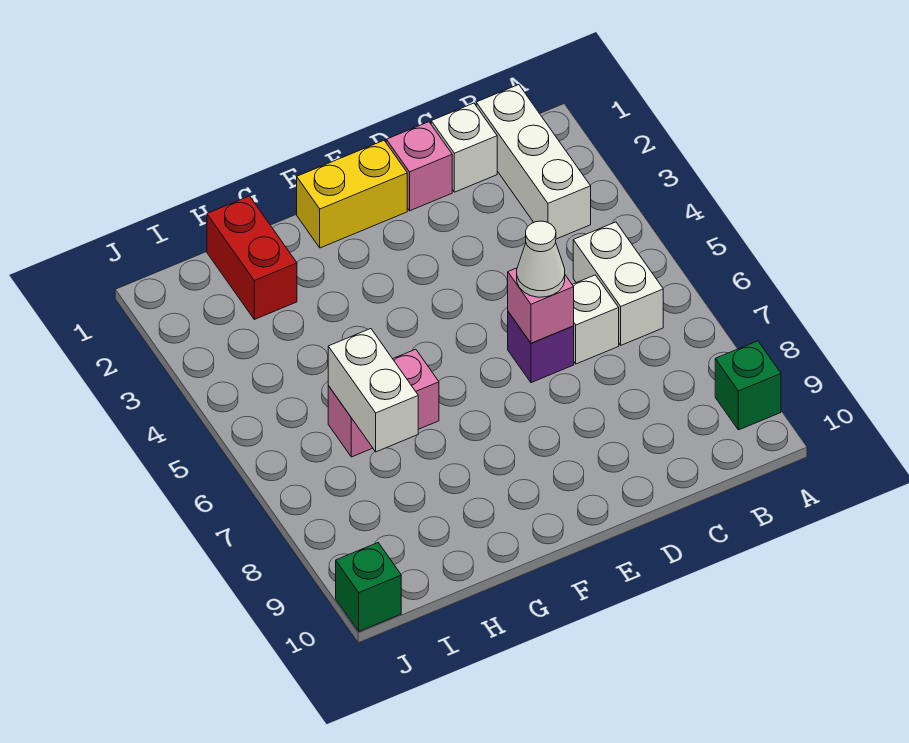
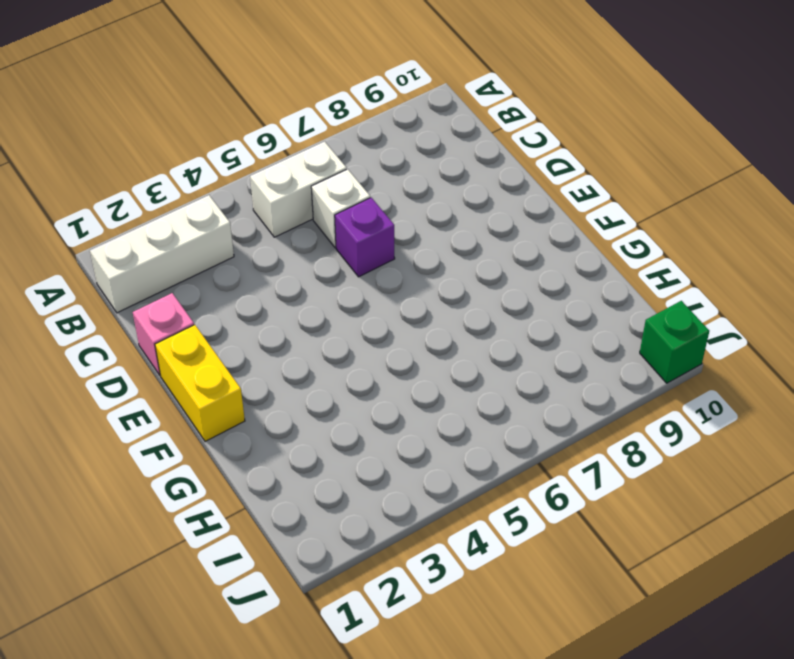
none -> green brick A9 level 1
none -> white brick C1 level 1
none -> pink brick G6:H6 level 1

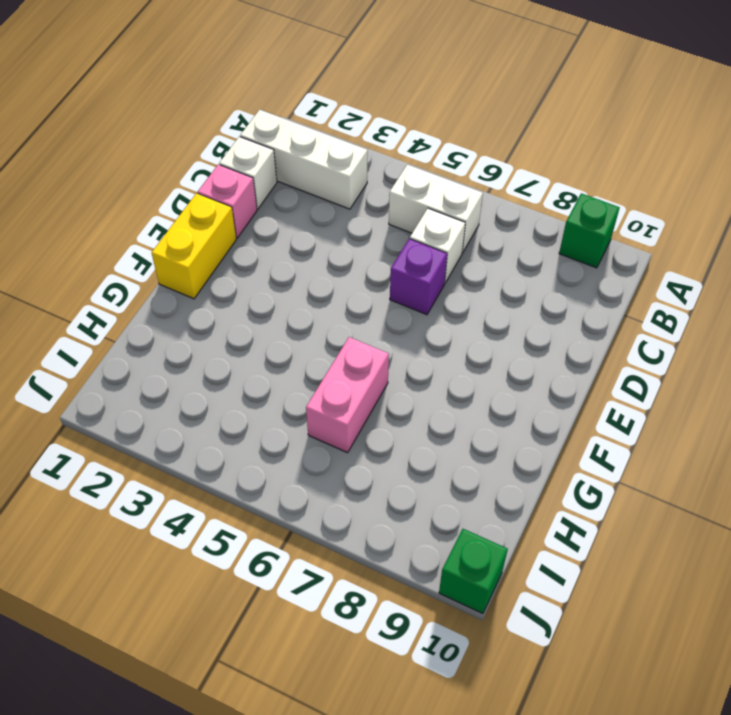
none -> red brick H1:H2 level 1
none -> pink brick D6 level 2
none -> white brick H6:H7 level 2

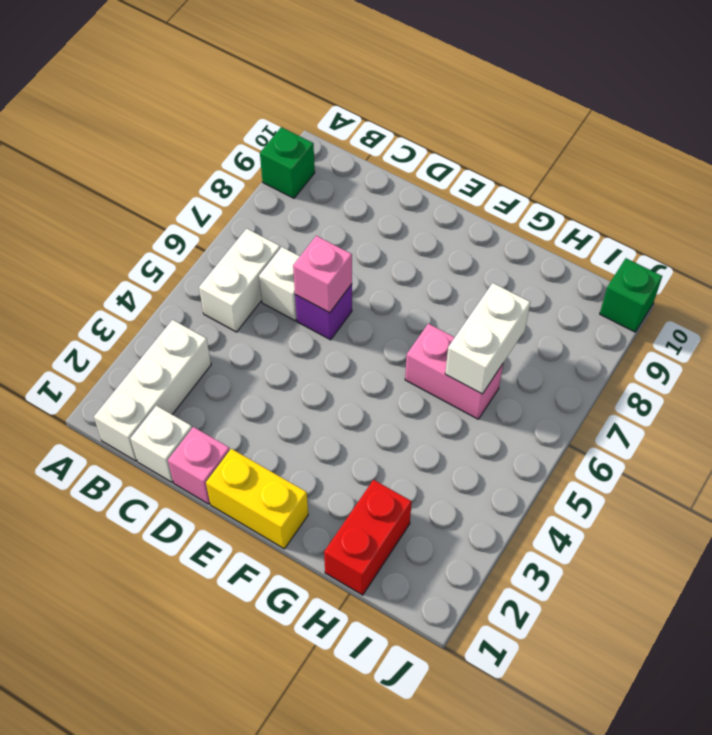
none -> white cone D6 level 3

